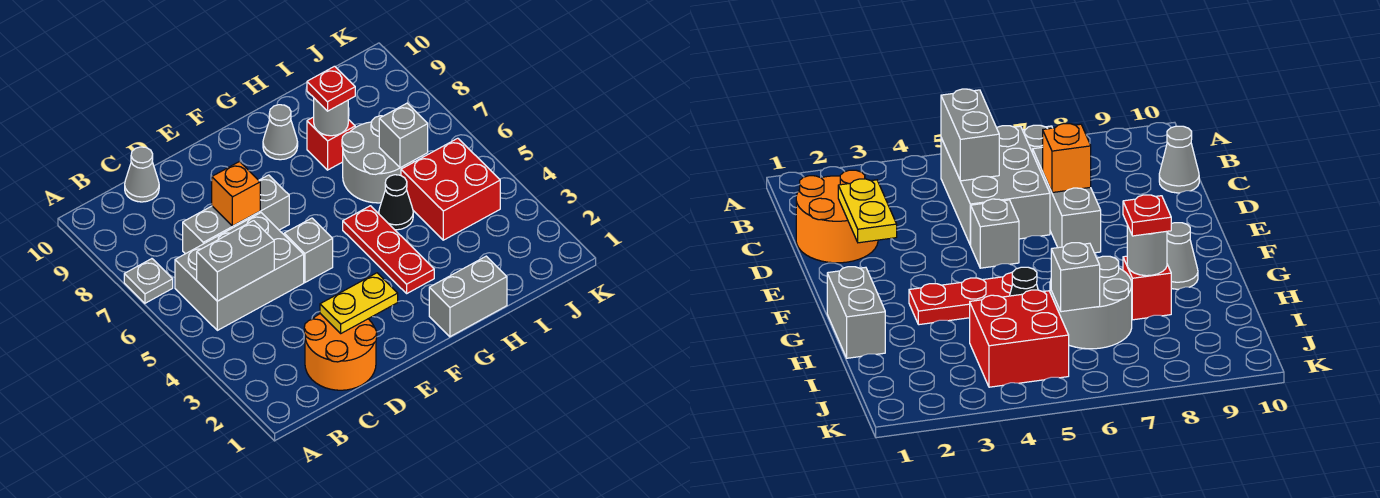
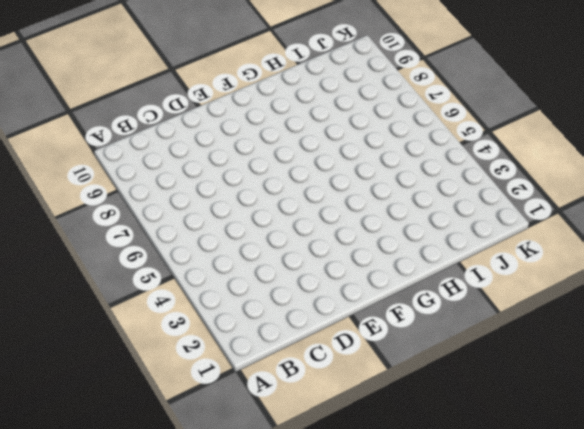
none -> grey plate A7 level 1
none -> grey brick B5:D6 level 1
none -> orange round brick C1:D2 level 1

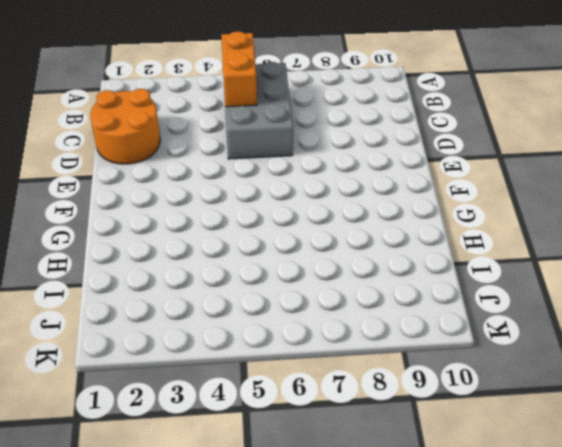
orange brick B5:C5 level 2 -> grey brick B5:C5 level 2
none -> grey plate A7 level 1
none -> grey brick C7:E7 level 1
none -> grey cone C10 level 1

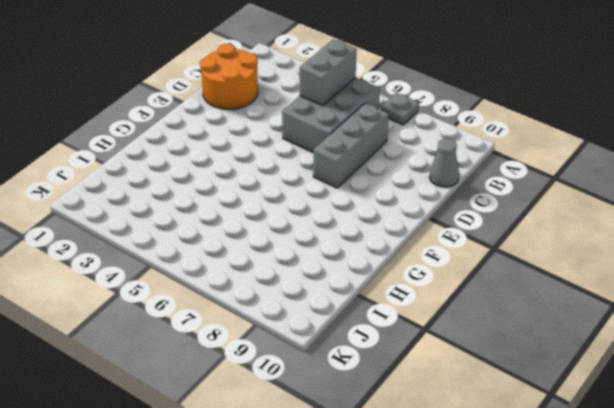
none -> grey brick E5 level 1
none -> grey brick G1:H1 level 1
none -> red plate G3:G5 level 1

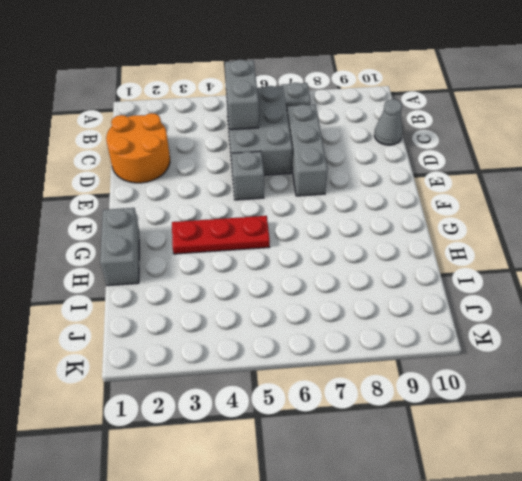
none -> grey cone G9 level 1
none -> black cone H5 level 1
none -> grey round brick H6:I7 level 1

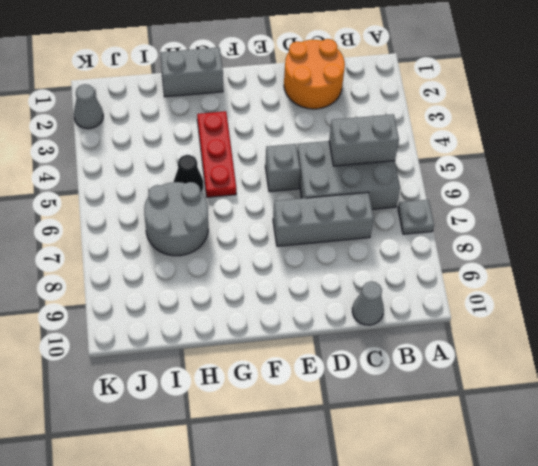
grey cone K2 level 1 -> grey cone G9 level 1
none -> red brick H8 level 1
none -> red brick I4:J5 level 1
none -> yellow plate D2:E2 level 2

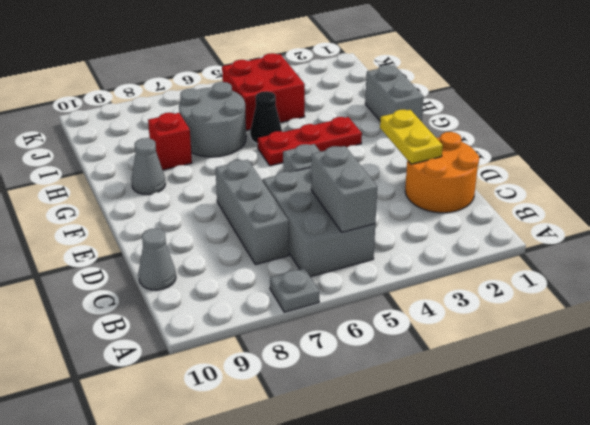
none -> orange brick D7 level 2
none -> grey round brick H8 level 2
none -> grey brick I6 level 2

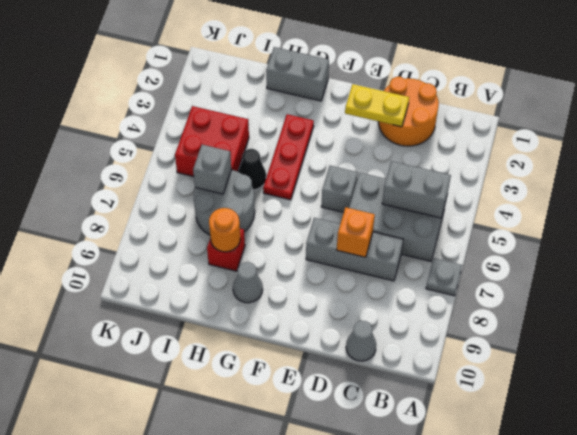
orange round brick H8 level 2 -> grey round brick H8 level 2
none -> red plate H8 level 3

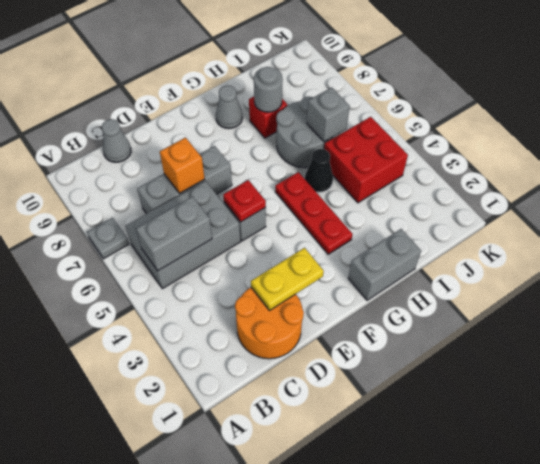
red plate E5 level 2 -> red plate H8 level 3

